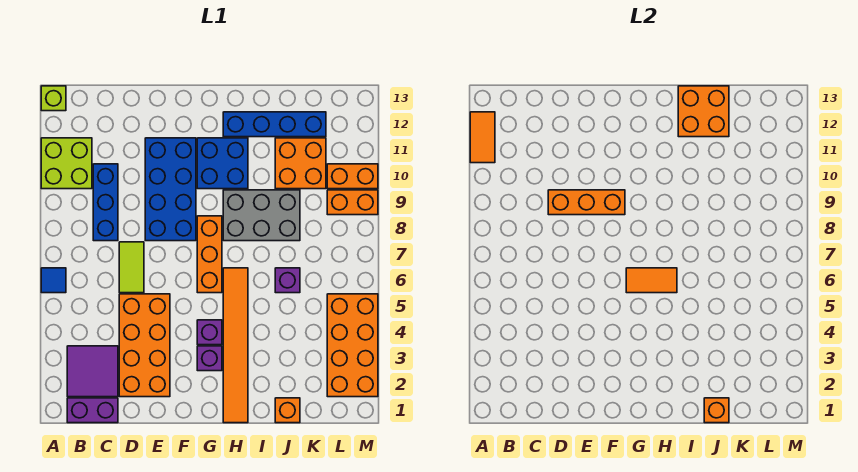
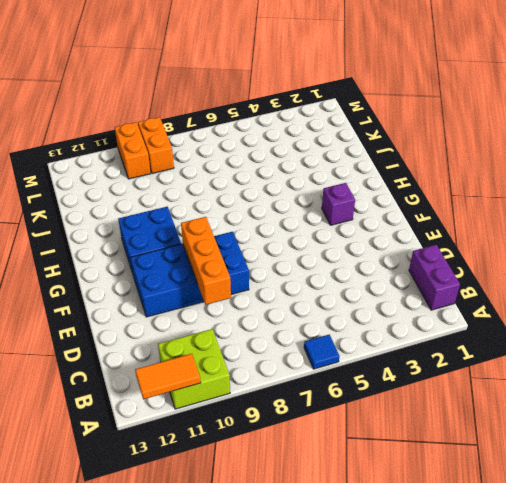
none -> lime brick A13 level 1
none -> purple tile B2:C3 level 1
none -> blue brick C8:C10 level 1

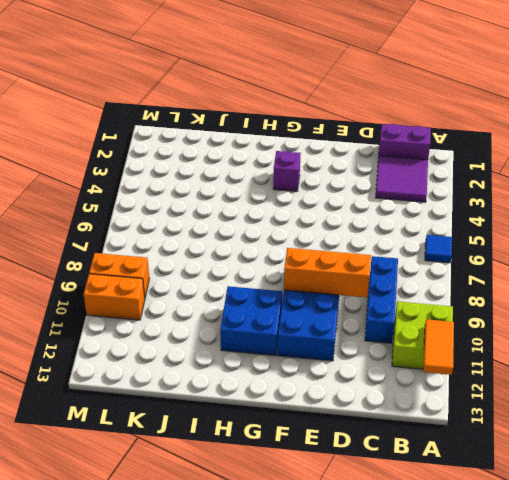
none -> lime brick A13 level 1
none -> orange brick D2:E5 level 1
none -> lime tile D6:D7 level 1

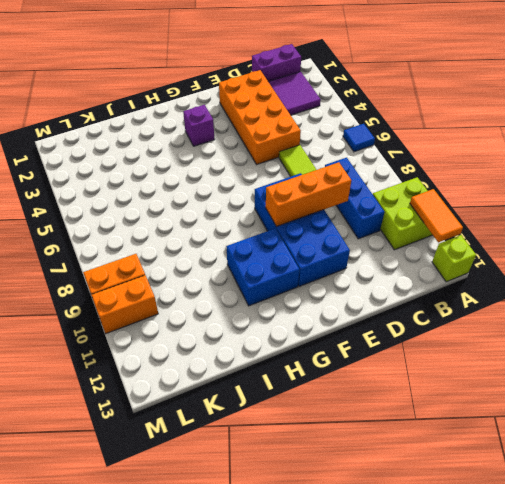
none -> purple brick G4 level 1
none -> orange brick G6:G8 level 1
none -> orange tile H1:H6 level 1

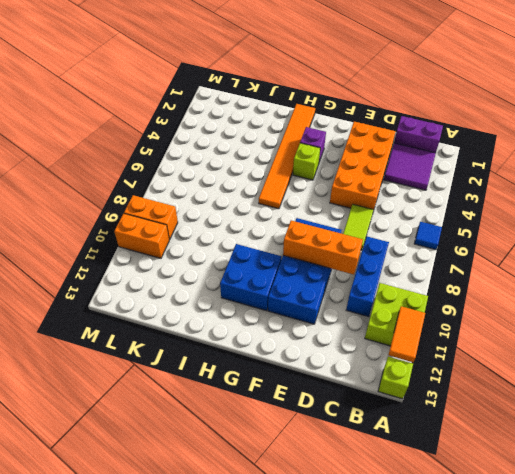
lime brick G4 level 1 -> purple brick G4 level 1
none -> orange brick G6:G8 level 1
none -> grey brick H8:J9 level 1
none -> blue brick H12:K12 level 1

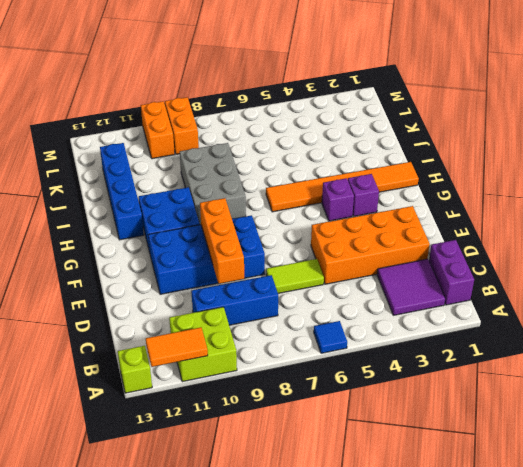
none -> orange brick G6:G8 level 1
none -> orange brick J1 level 1
none -> purple brick J6 level 1

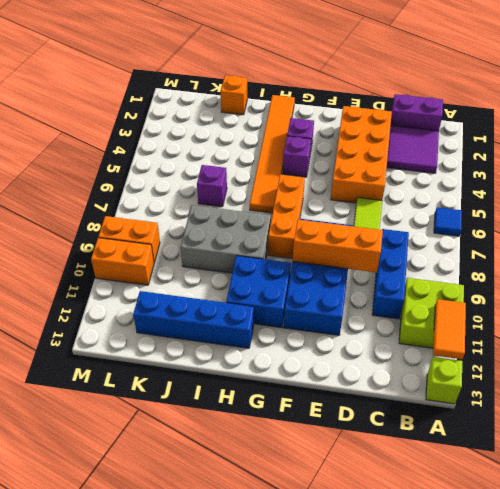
none -> orange brick J10:K11 level 1
none -> orange brick L2:M5 level 1
none -> orange tile G6:H6 level 2

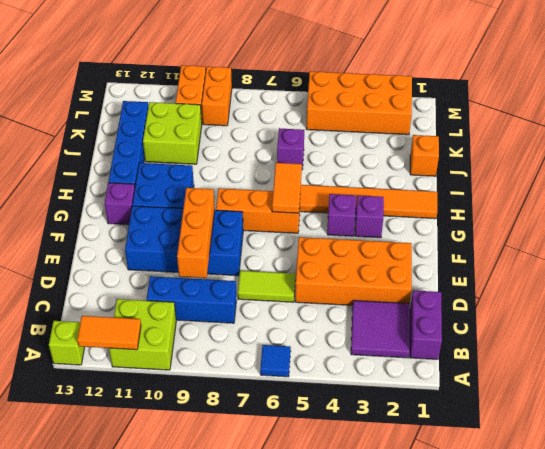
purple brick G12 level 1 -> none
lime brick J10:K11 level 1 -> orange brick J10:K11 level 1
none -> grey brick H8:J9 level 1
none -> orange brick I12:J13 level 2
none -> orange brick J1 level 2

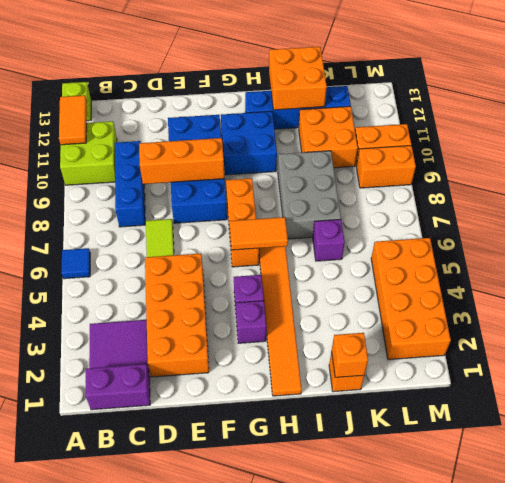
grey brick I7:J9 level 1 -> grey brick H8:J9 level 1

